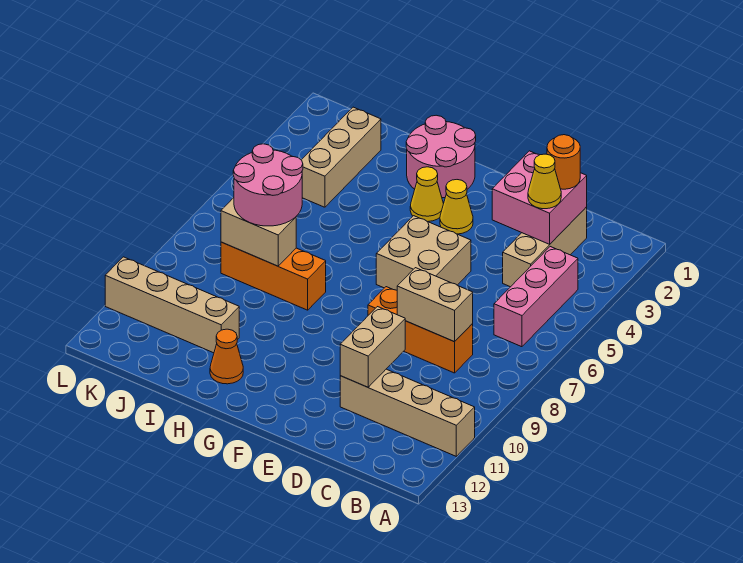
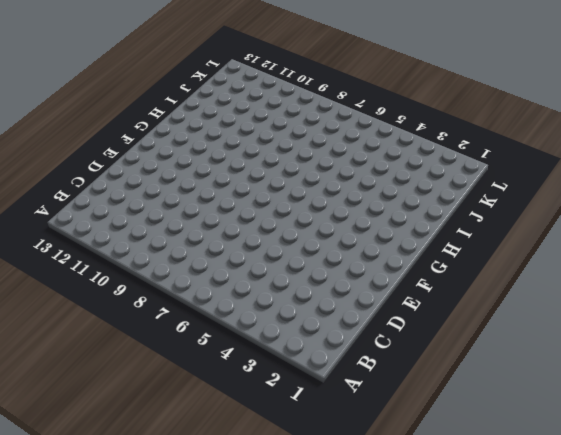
none -> tan brick A11:D11 level 1
none -> pink brick B4:B6 level 1
none -> tan brick C2:C4 level 1

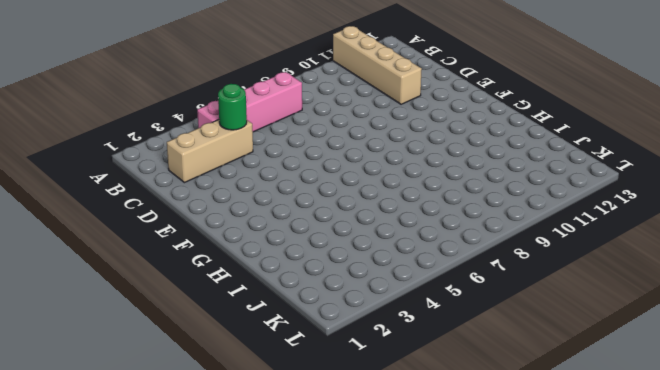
pink brick B4:B7 level 1 -> pink brick B4:B6 level 1
green round brick C4 level 2 -> none
none -> orange brick C8:E8 level 1
none -> tan brick E5:F6 level 1
none -> yellow cone F3 level 1

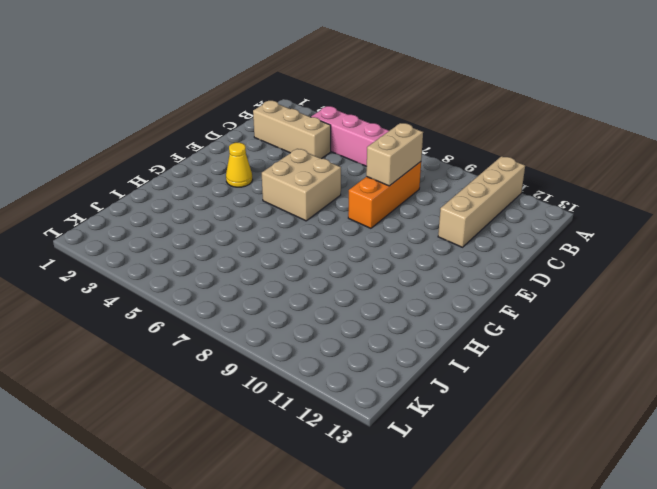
none -> pink round brick G1:H2 level 1
none -> yellow cone G3 level 1
none -> orange brick H8:J8 level 1

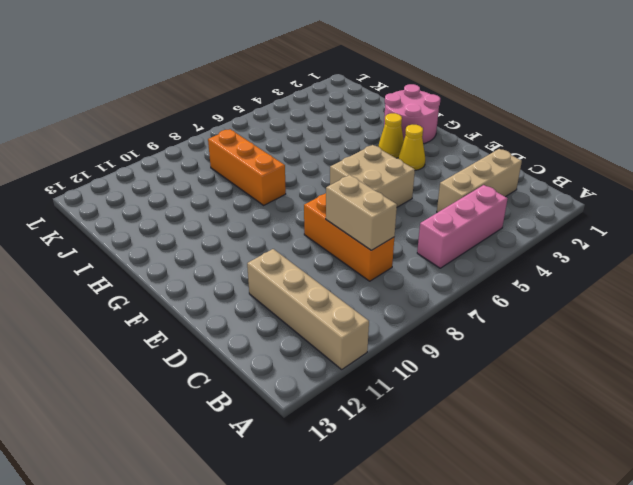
none -> orange cone H12 level 1
none -> tan brick I11:L11 level 1
none -> tan brick J2:J4 level 1

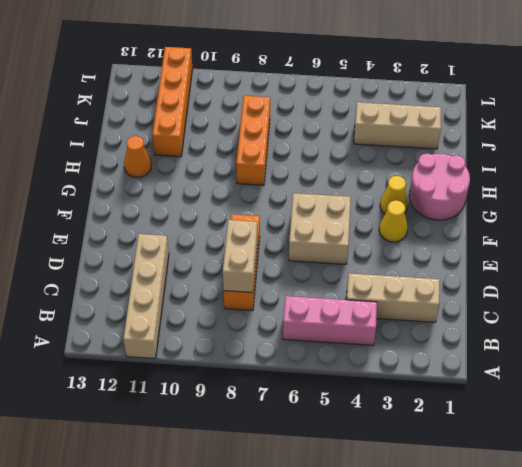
orange brick I11:L11 level 1 -> tan brick I11:L11 level 1
none -> pink brick C2:D3 level 2
none -> tan brick D10:D11 level 2
none -> tan brick I8:J8 level 2

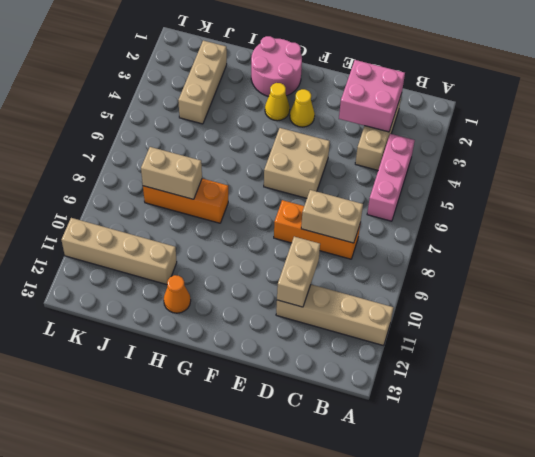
none -> orange round brick C2 level 3
none -> yellow cone C3 level 3
none -> pink round brick I7:J8 level 3

